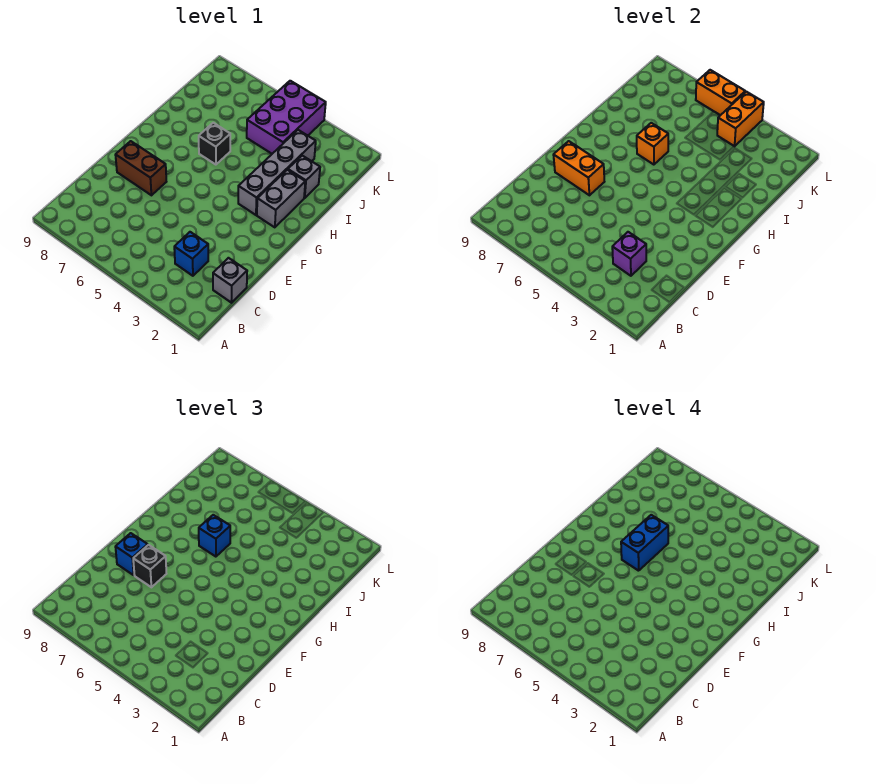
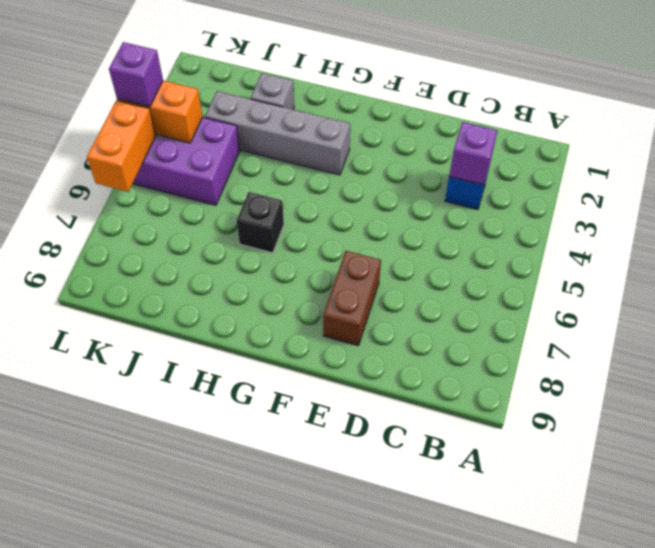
purple brick L4 level 3 -> none
none -> grey brick C1 level 1
none -> grey brick G2:H2 level 1
none -> orange brick E7:E8 level 2

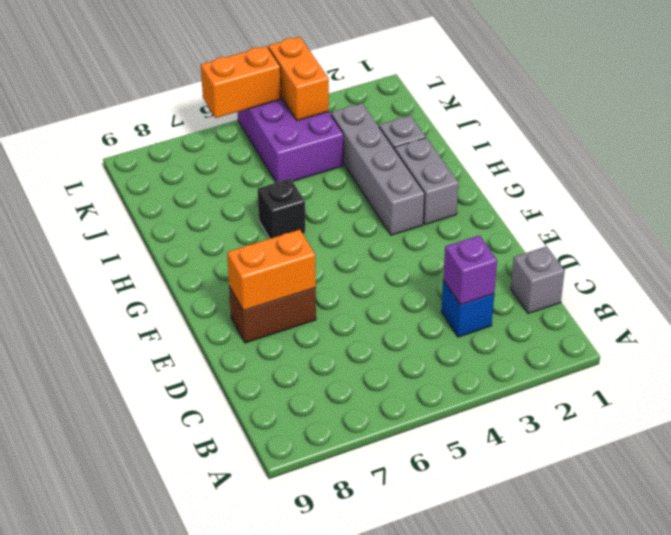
none -> orange brick H6 level 2
none -> black brick E7 level 3
none -> blue brick E8 level 3

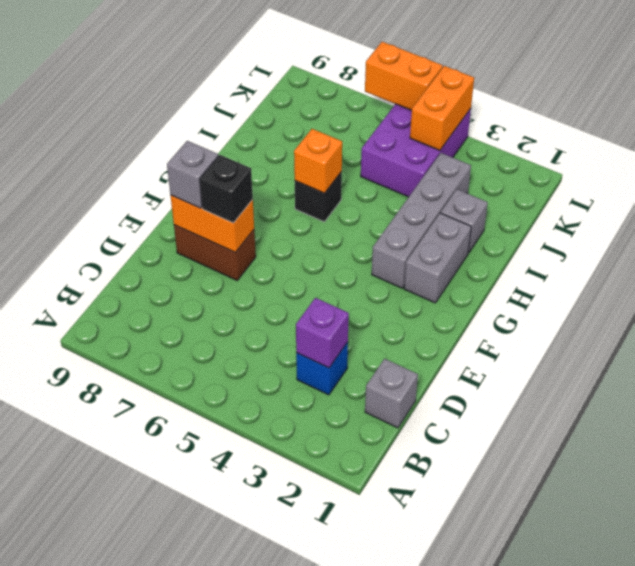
grey brick E8 level 3 -> blue brick E8 level 3
none -> blue brick H6 level 3
none -> blue brick G6:H6 level 4

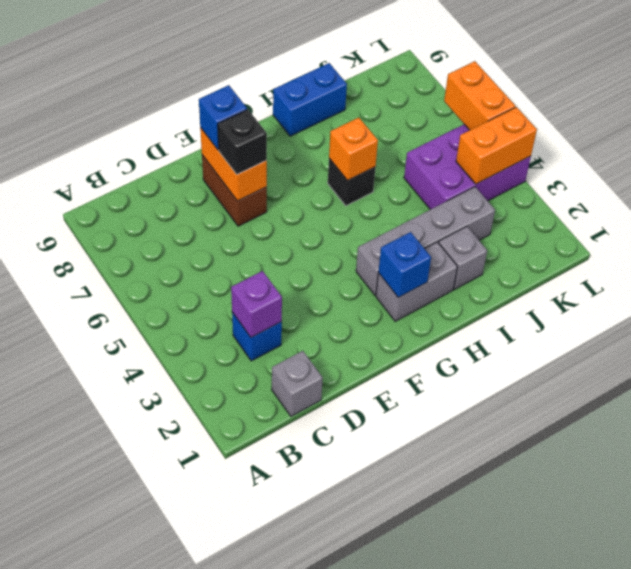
blue brick G2 level 2 -> blue brick H6 level 3
blue brick H9:I9 level 1 -> blue brick G6:H6 level 4

